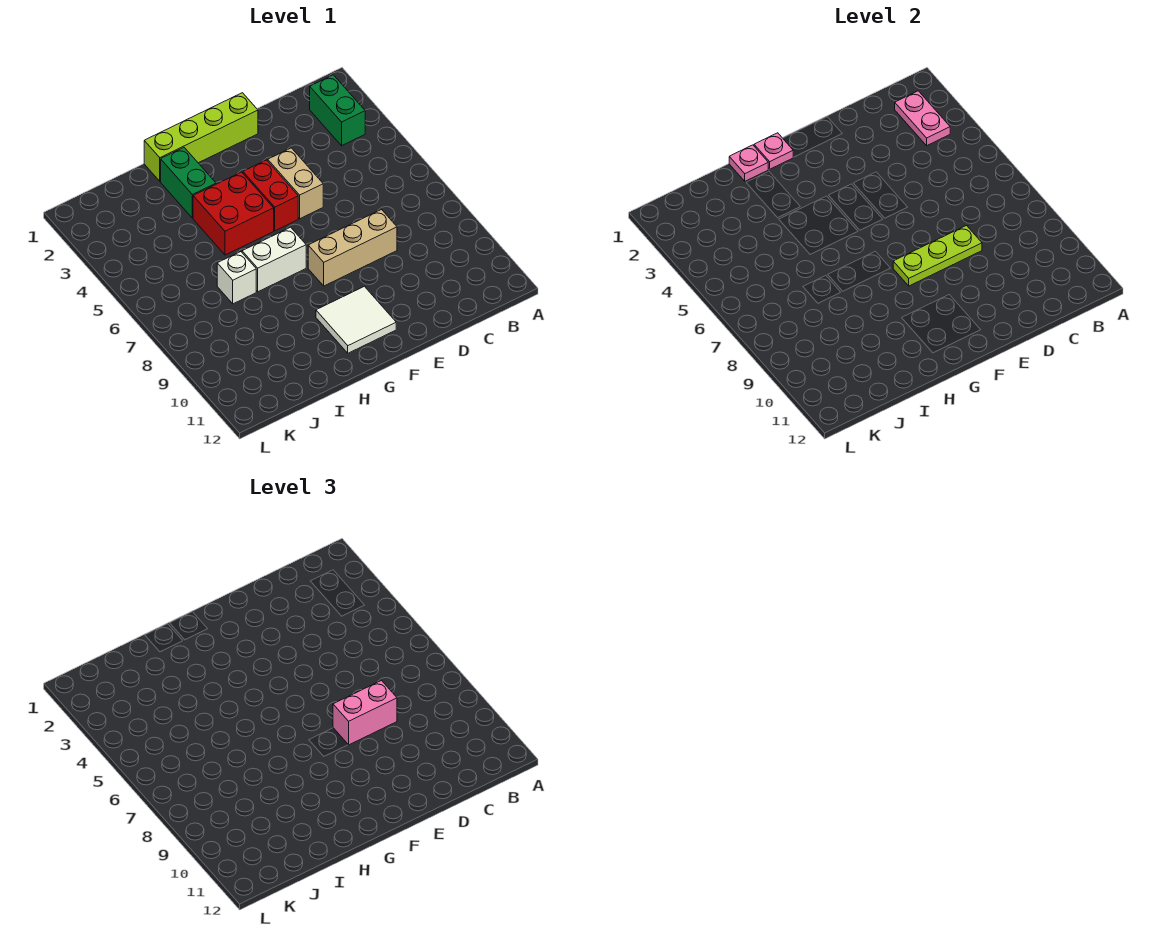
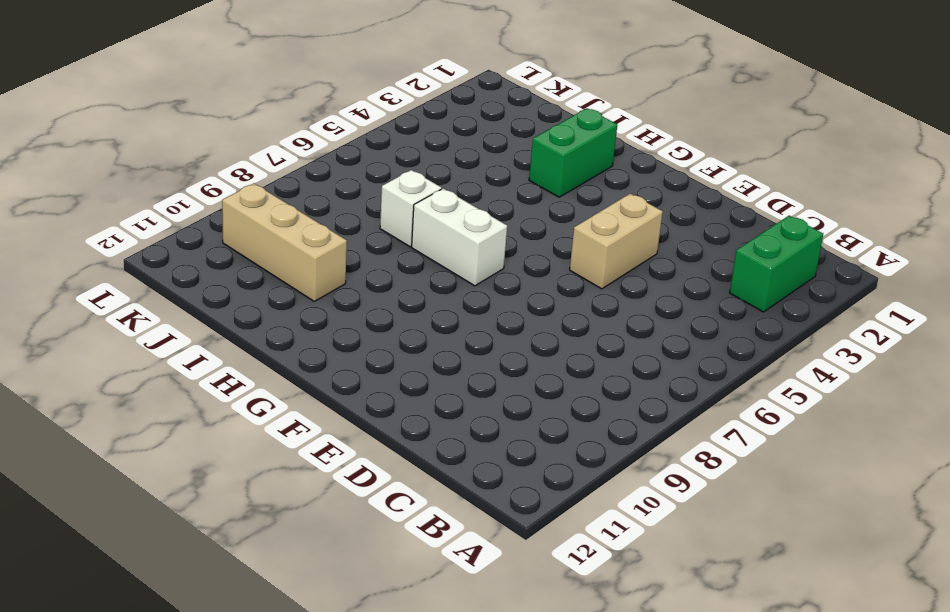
tan brick I10:K10 level 1 -> tan brick D8:F8 level 1
none -> lime brick E1:H1 level 1
none -> red brick F4:F5 level 1
none -> white tile F10:G11 level 1

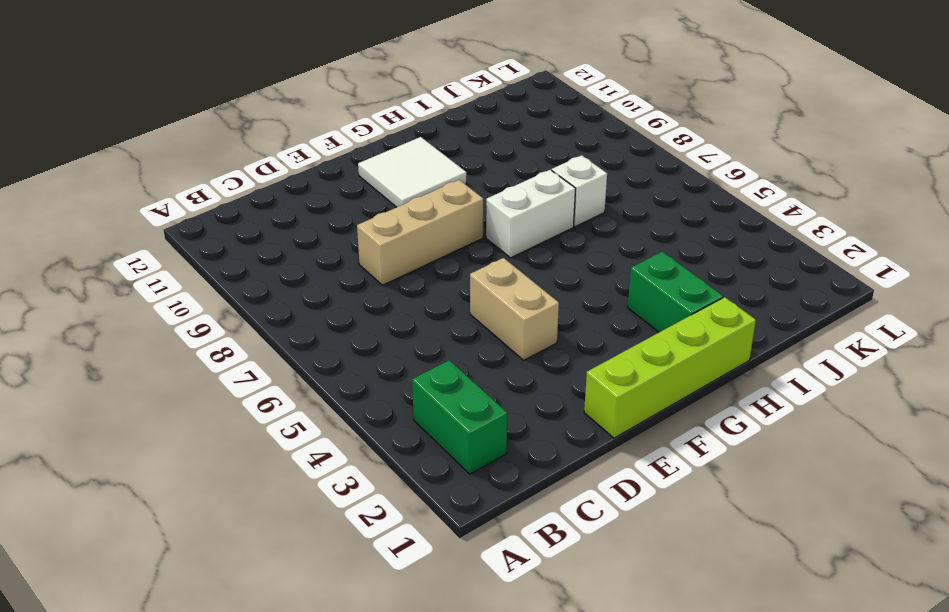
none -> red brick F4:F5 level 1
none -> red brick G4:H5 level 1
none -> pink plate B2:B3 level 2

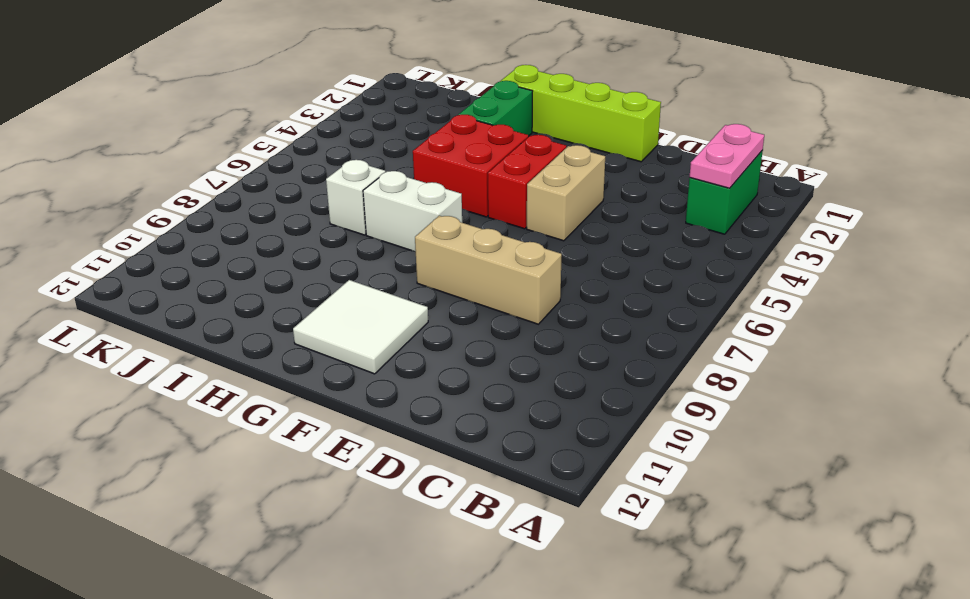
none -> lime plate D8:F8 level 2
none -> pink plate G1 level 2
none -> pink plate H1 level 2

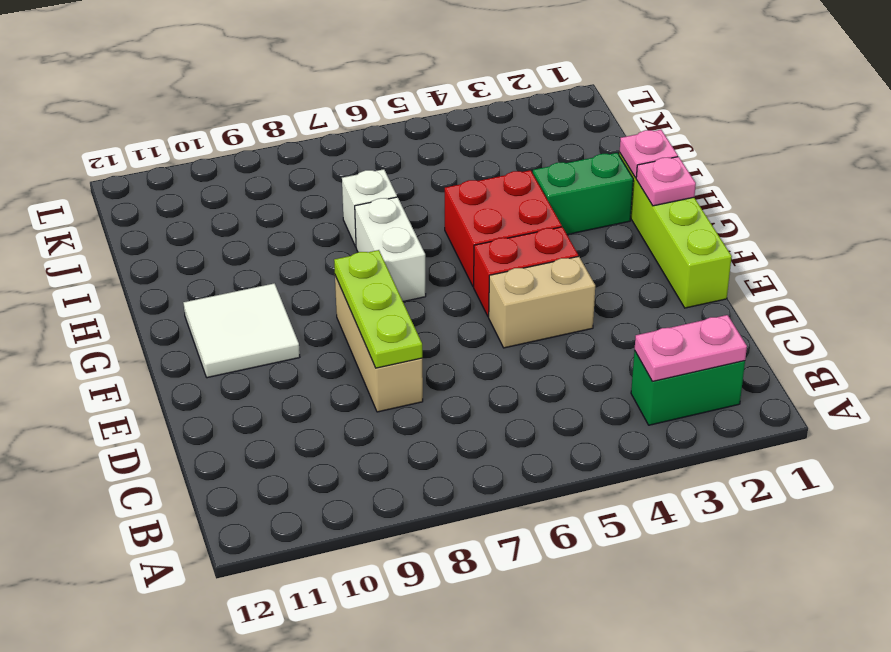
none -> pink brick D8:E8 level 3

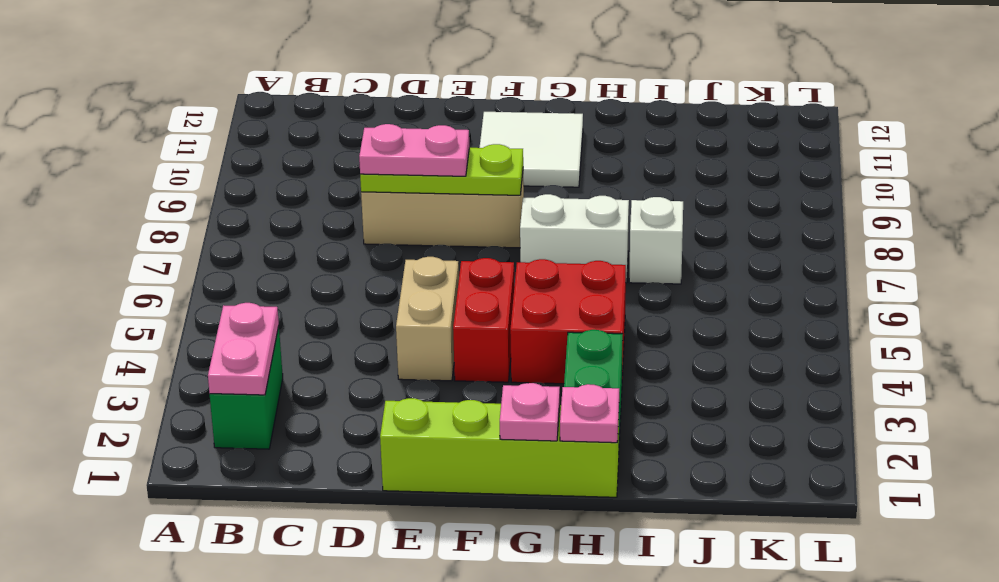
pink plate D8:E8 level 3 -> pink brick D8:E8 level 3

